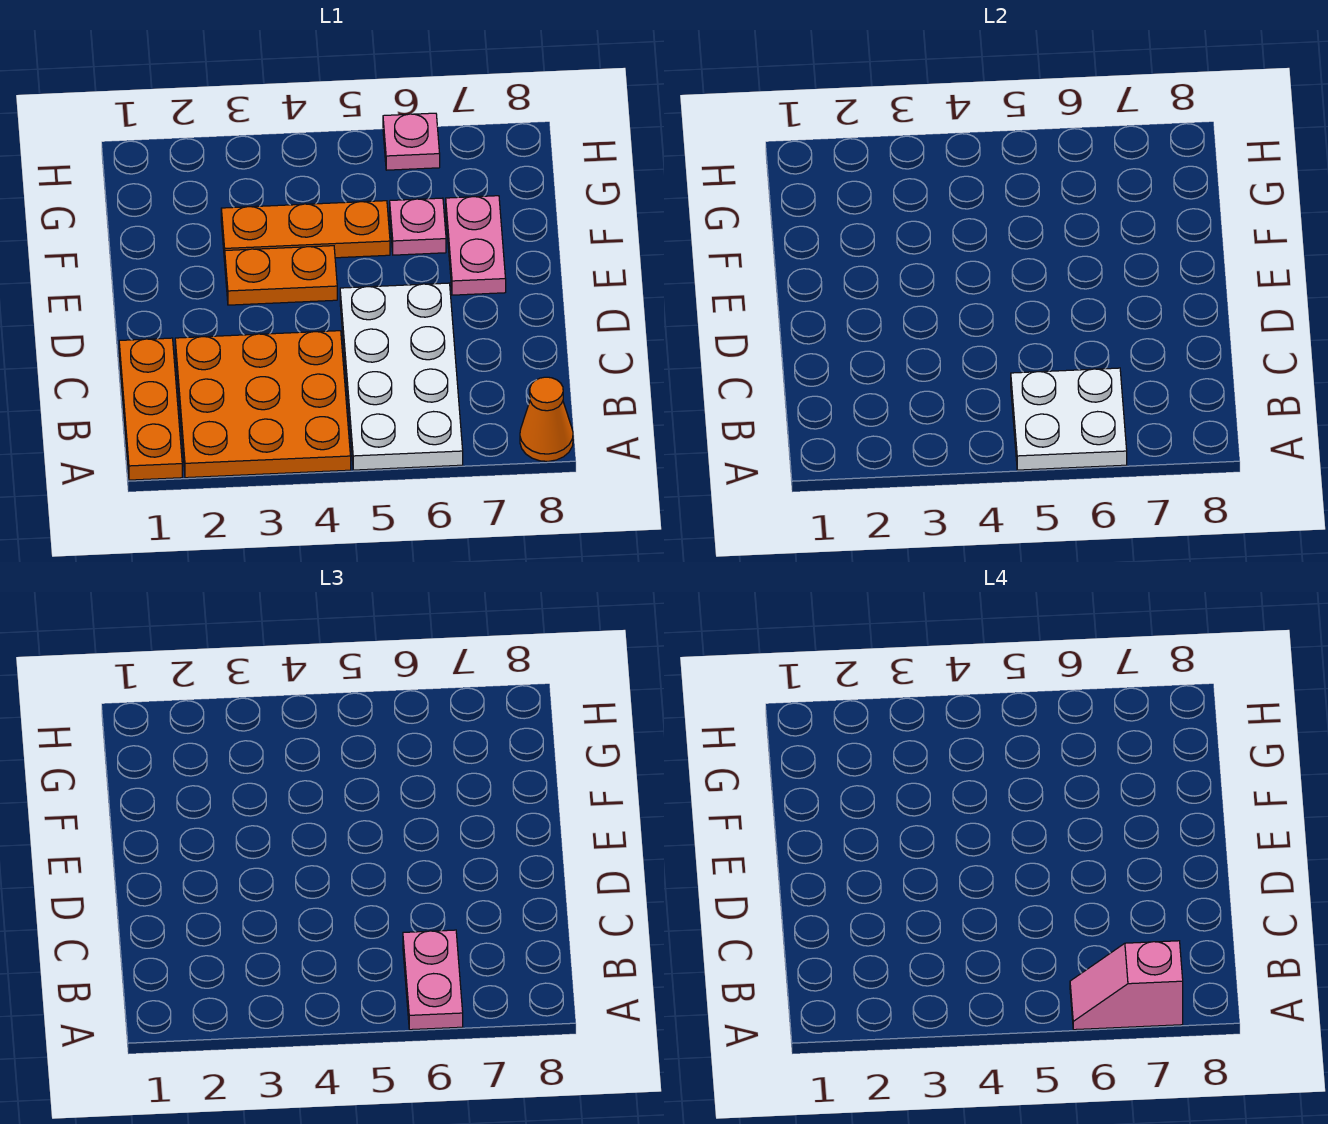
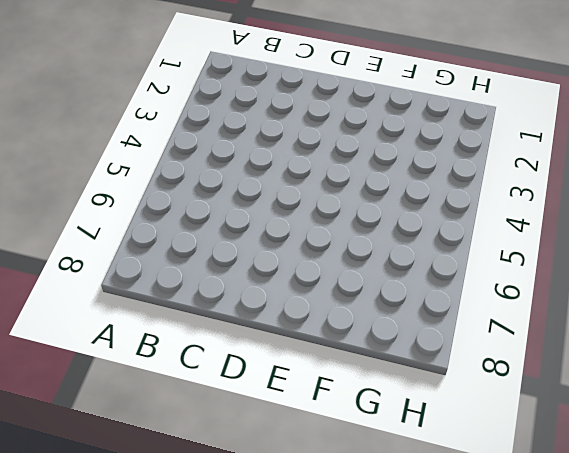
none -> orange plate A1:C1 level 1
none -> orange plate A2:C4 level 1
none -> white plate A5:D6 level 1

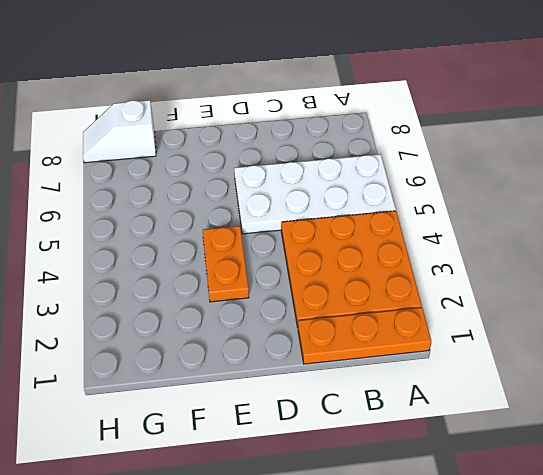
white slope G8:H8 level 1 top G -> none
none -> orange cone A8 level 1
none -> pink plate E7:F7 level 1
none -> orange plate F3:F5 level 1

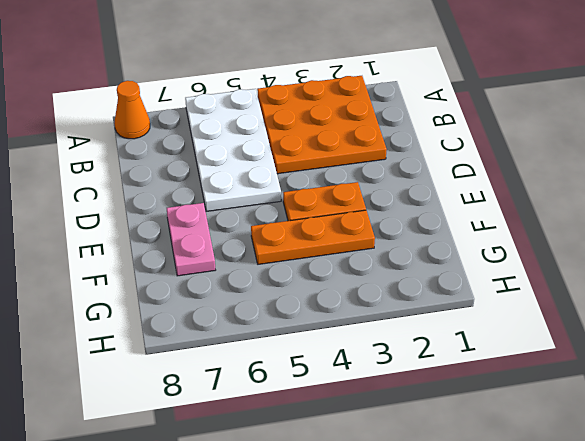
none -> orange plate A1:C1 level 1
none -> pink plate F6 level 1
none -> pink plate H6 level 1

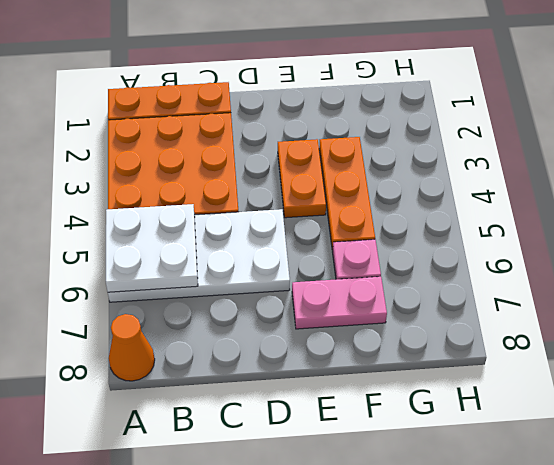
none -> pink plate H6 level 1
none -> pink plate A6:B6 level 3
none -> pink slope A6:A7 level 4 top 7

